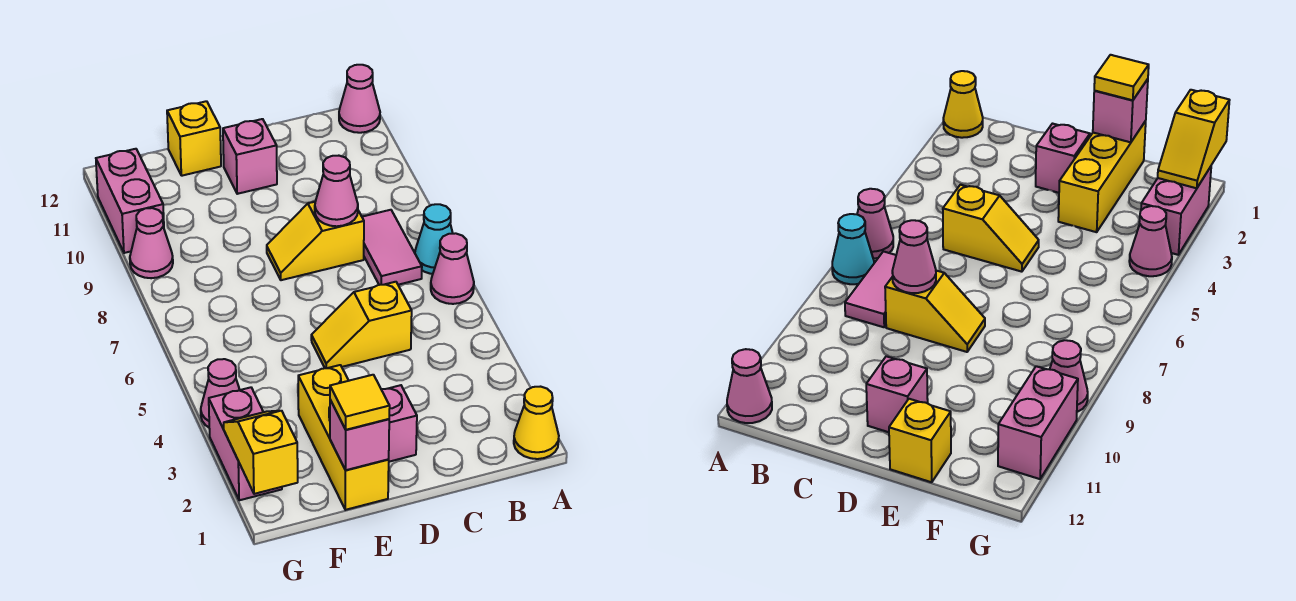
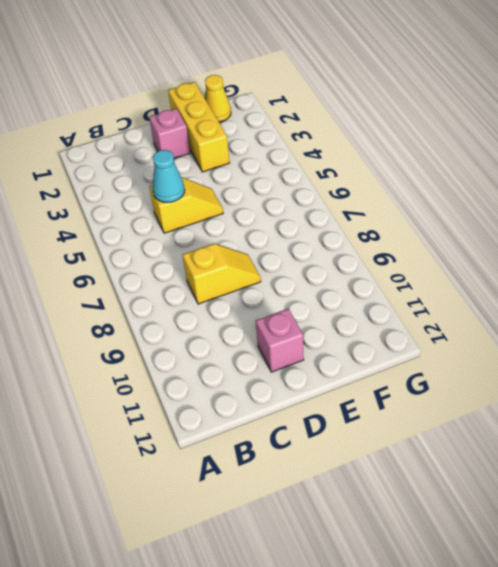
cyan cone C5 level 2 -> cyan cone A7 level 1
yellow cone F1 level 1 -> yellow cone A1 level 1
none -> pink cone A6 level 1
none -> pink cone A12 level 1
none -> pink tile B7:B8 level 1

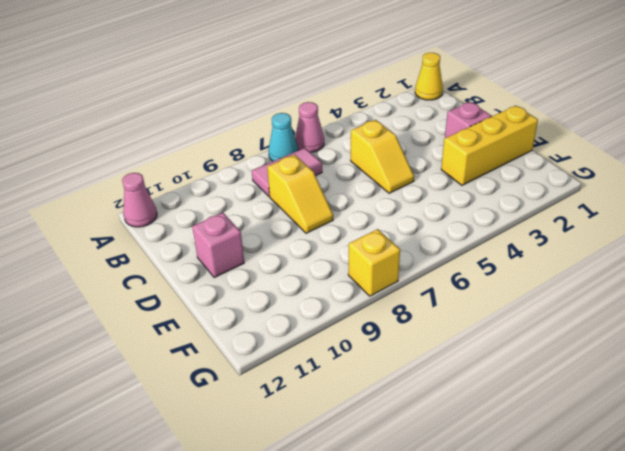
yellow brick G8 level 1 -> yellow brick E12 level 1
none -> pink brick G2:G3 level 1
none -> pink cone G4 level 1
none -> pink cone G9 level 1

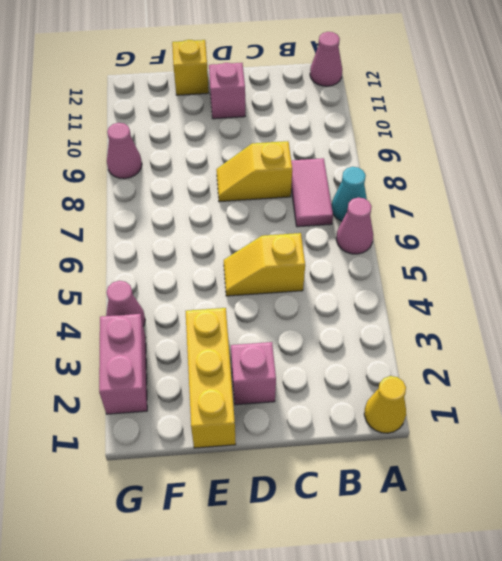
none -> pink brick G10:G11 level 1
none -> pink cone C8 level 2
none -> pink brick E1 level 2

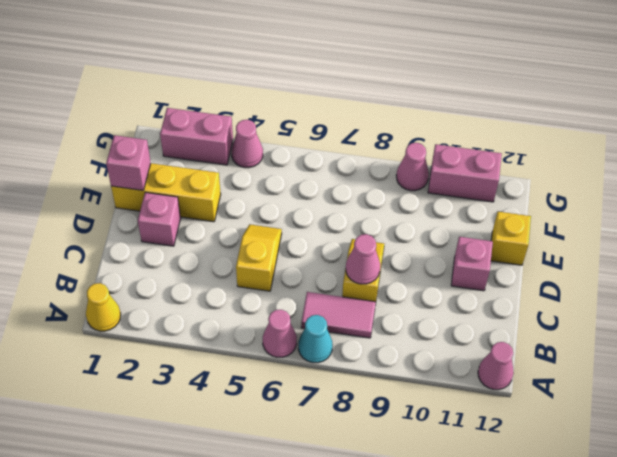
none -> yellow slope G1:G2 level 2 top 1
none -> yellow tile E1 level 3

